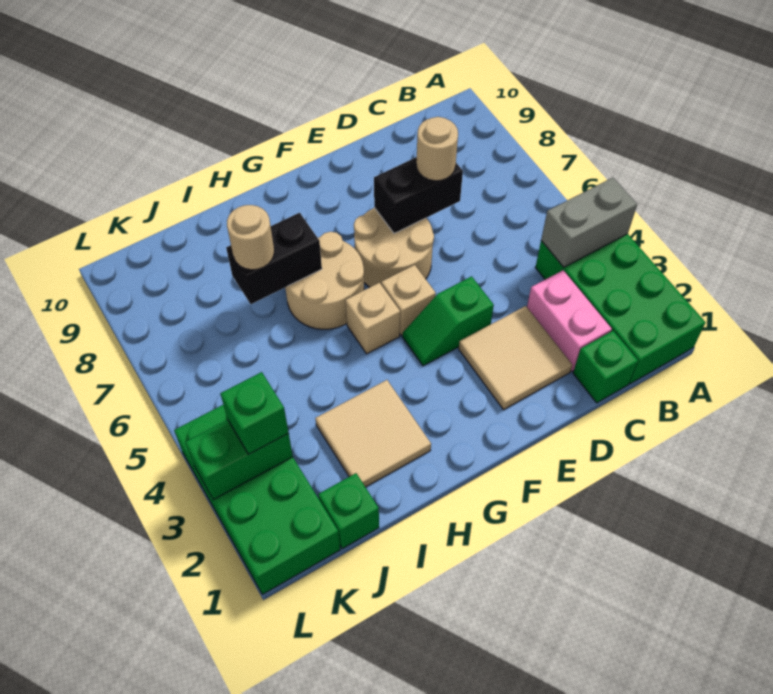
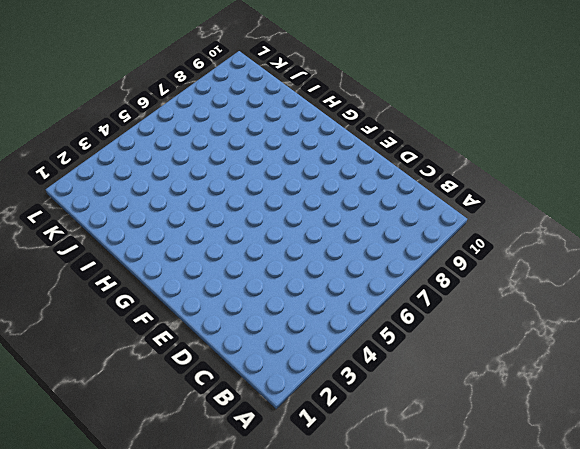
none -> green brick A1:B4 level 1
none -> green brick C1 level 1
none -> pink brick C2:C3 level 1

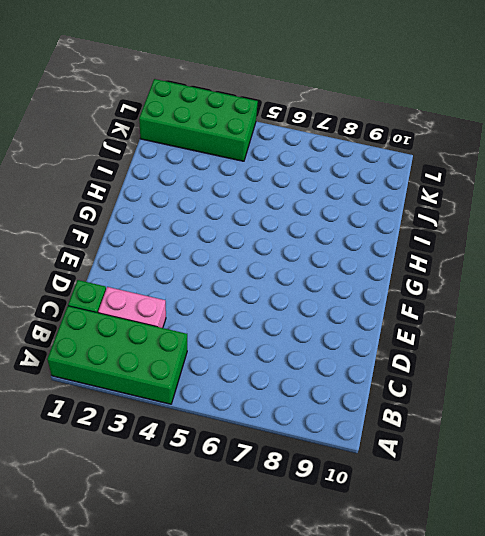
none -> tan tile D2:E3 level 1
none -> green slope E4:F4 level 1 top E
none -> tan round brick E6:F7 level 1

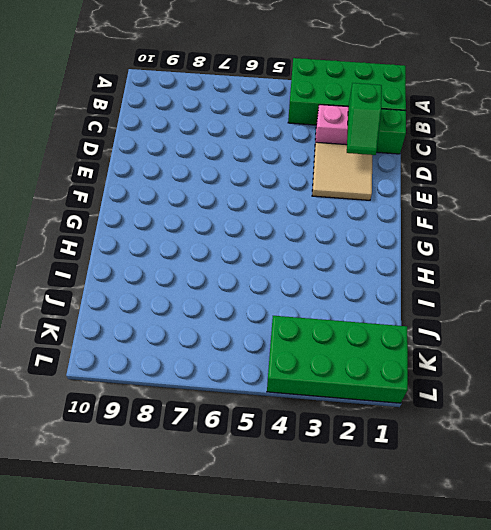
green slope C2:D2 level 2 top C -> green slope E4:F4 level 1 top E
none -> tan round brick E6:F7 level 1
none -> tan brick F5 level 1
none -> tan brick G5 level 1

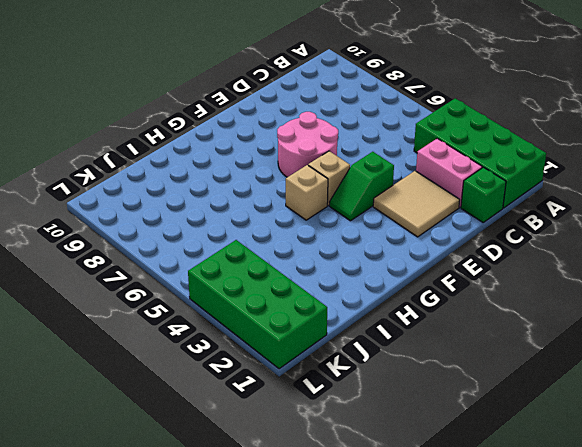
pink round brick E6:F7 level 1 -> tan round brick E6:F7 level 1
none -> tan round brick G6:H7 level 1
none -> tan tile H2:I3 level 1
none -> green brick J1 level 1

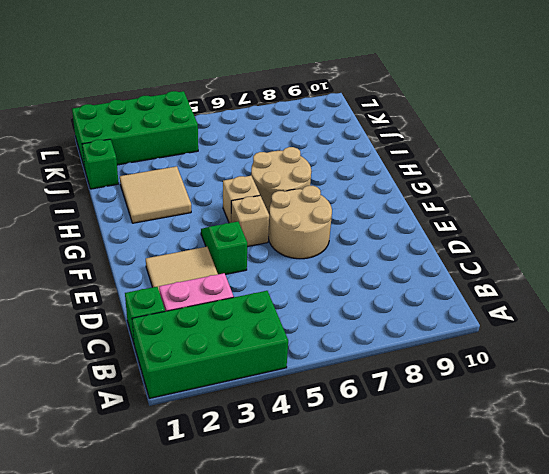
none -> grey brick A4:B4 level 2
none -> black brick D7:E7 level 2
none -> black brick H7:I7 level 2

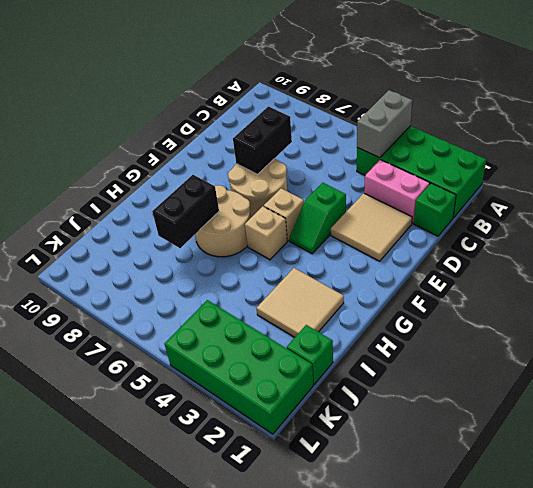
none -> green brick K3:L3 level 2
none -> tan round brick D7 level 3
none -> tan round brick I7 level 3

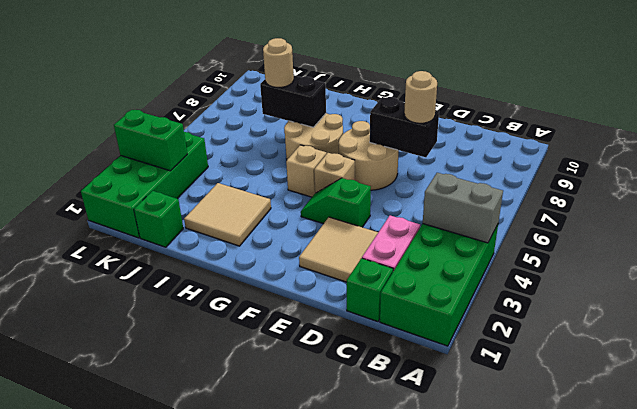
none -> green brick K3 level 3

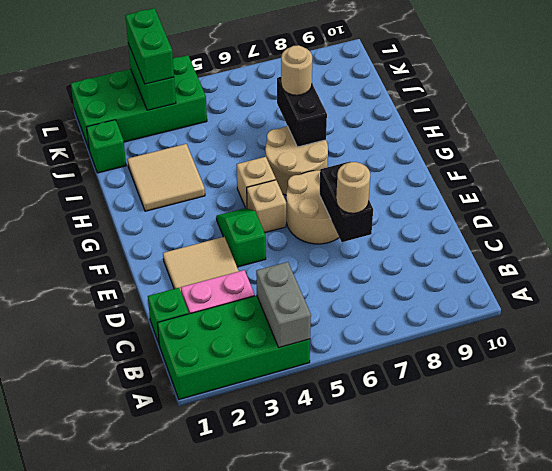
green brick K3:L3 level 3 -> green brick K3 level 3

